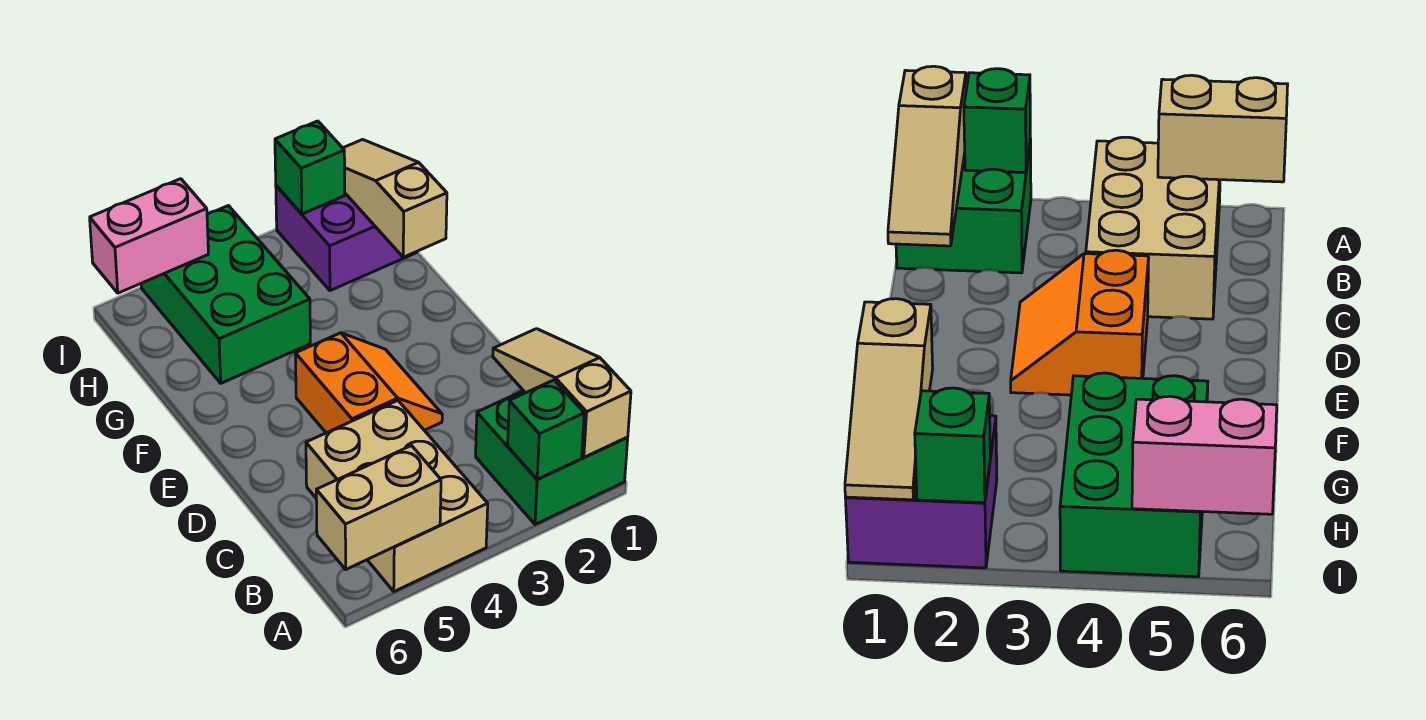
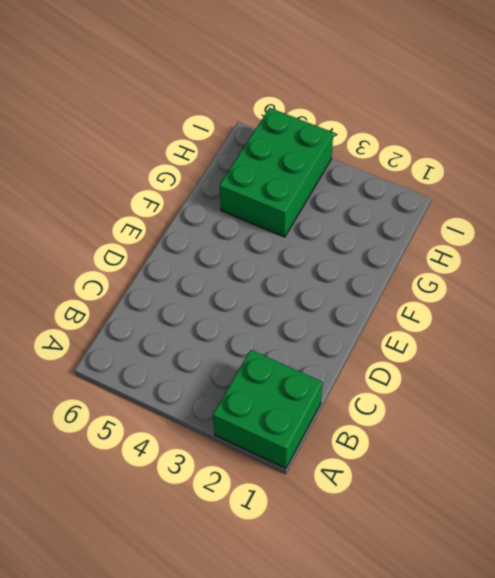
none -> tan brick A4:C5 level 1
none -> orange slope D3:E4 level 1 top 4

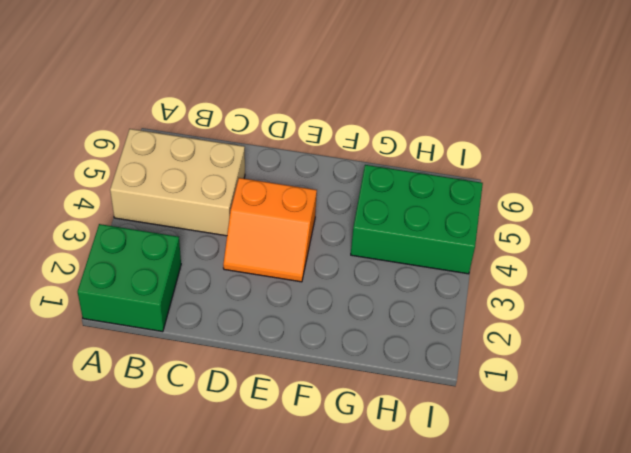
none -> purple brick H1:I2 level 1
none -> tan slope A1:C1 level 2 top A

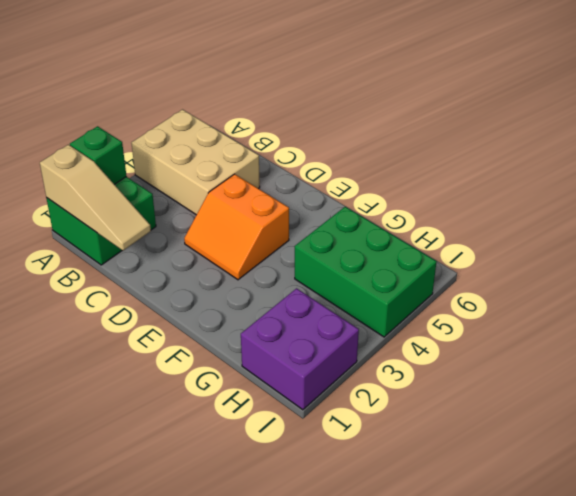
none -> tan brick A5:A6 level 2
none -> tan slope G1:I1 level 2 top G

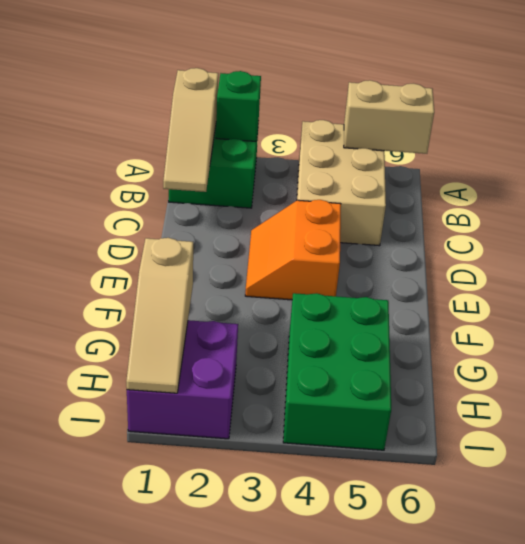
none -> green brick I2 level 2
none -> pink brick I5:I6 level 2

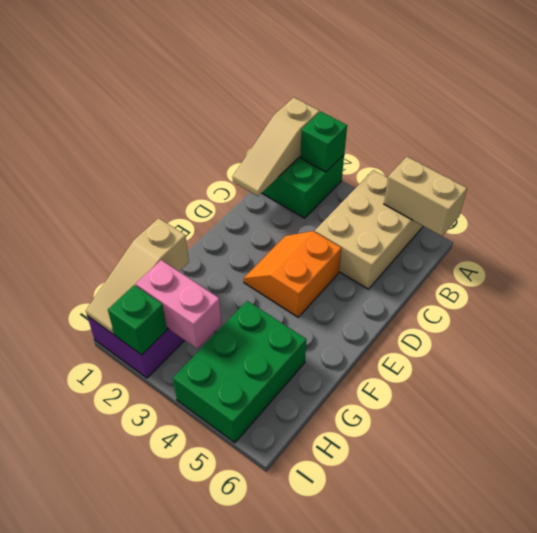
pink brick H2:H3 level 2 -> pink brick I5:I6 level 2

